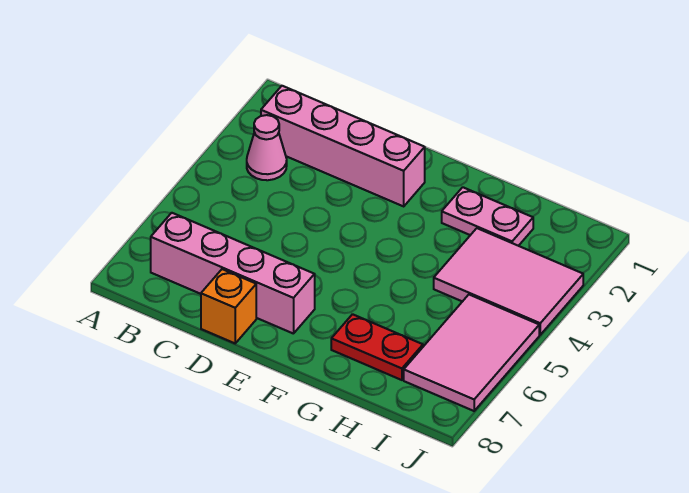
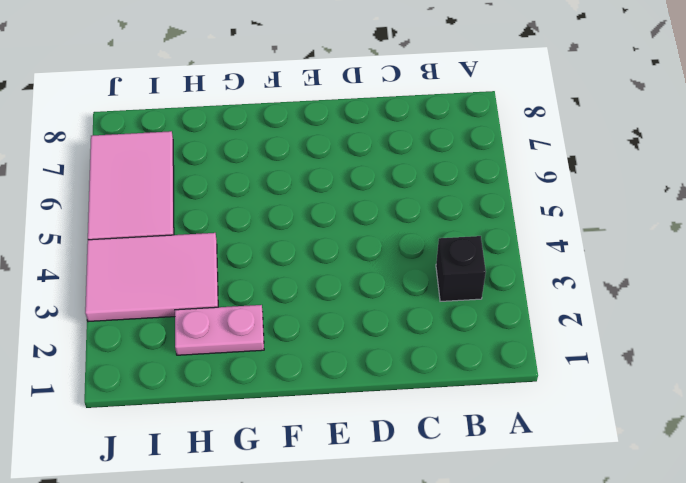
black brick B3 level 1 -> pink cone B3 level 1
none -> pink brick B2:E2 level 1
none -> pink brick B7:E7 level 1

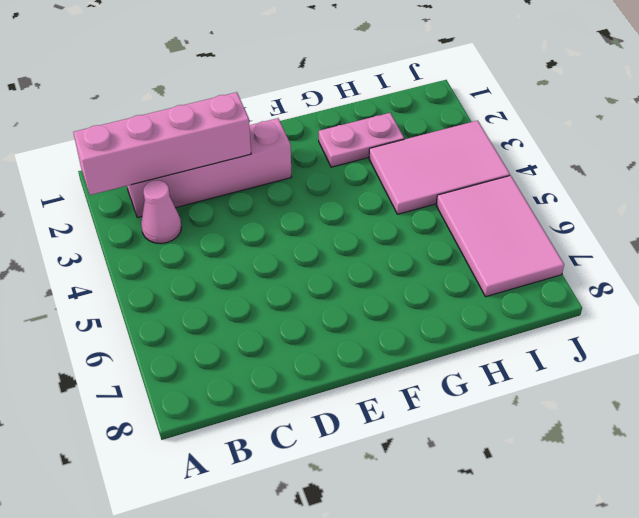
pink brick A2:D2 level 2 -> pink brick B7:E7 level 1
none -> orange brick D8 level 1
none -> red plate G7:H7 level 1

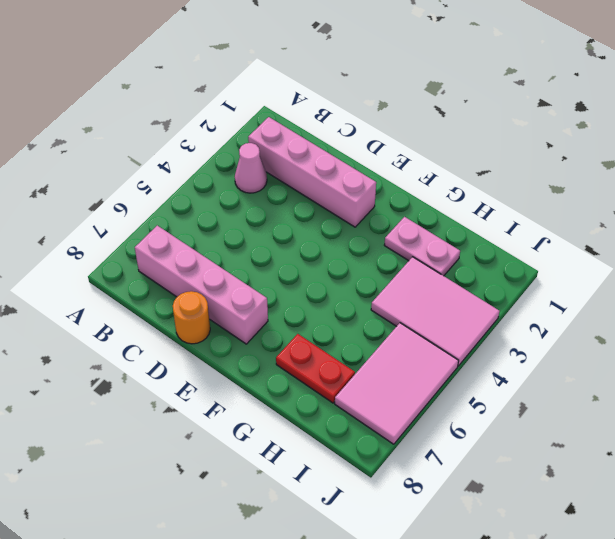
orange round brick D8 level 1 -> orange brick D8 level 1

